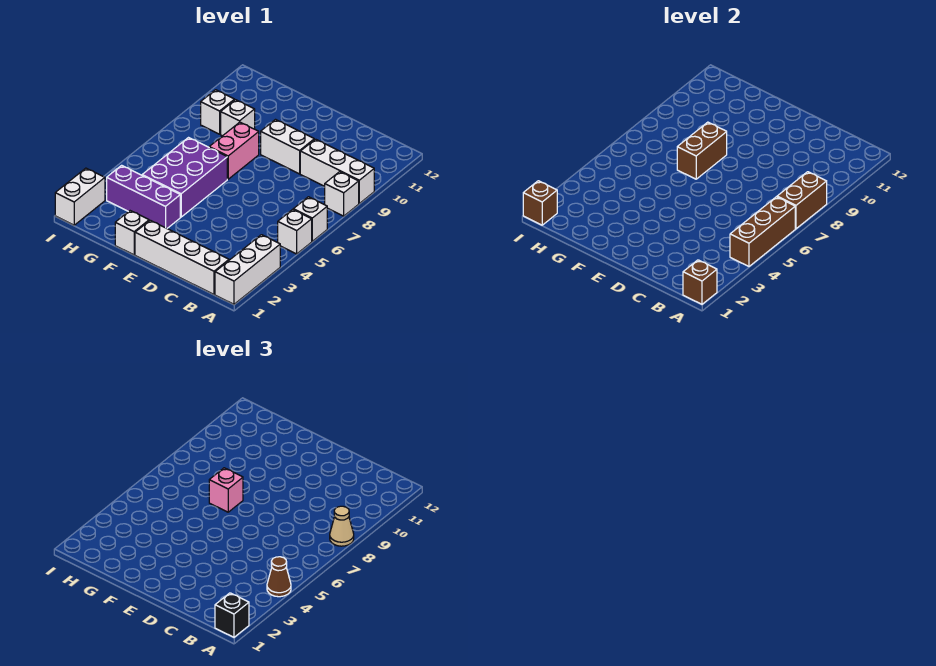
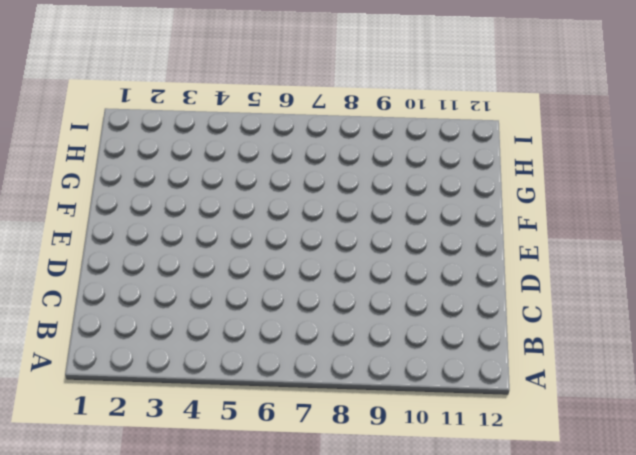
none -> white brick A1:A3 level 1
none -> white brick A5 level 1
none -> white brick A6 level 1

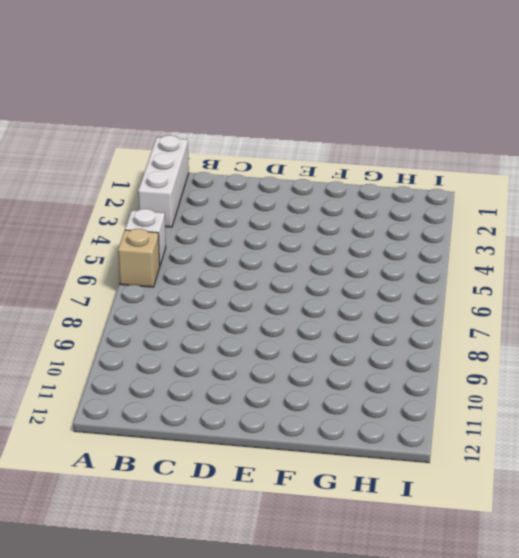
tan brick A6 level 1 -> white brick A6 level 1
none -> white brick A8 level 1
none -> white brick A9:C9 level 1
none -> white brick B1:E1 level 1

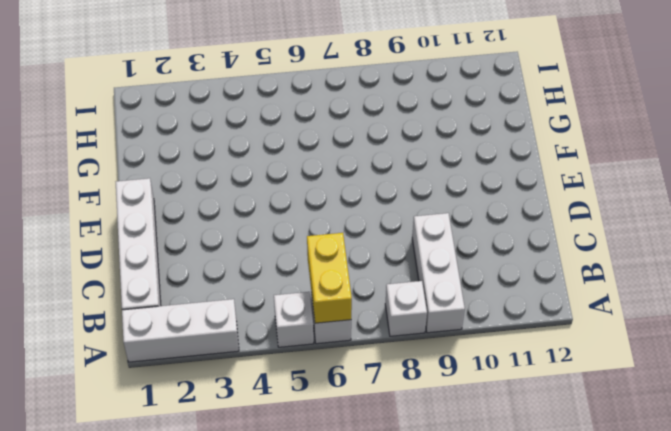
yellow brick A6:B6 level 2 -> brown brick A4:A6 level 2
none -> white brick D9:E9 level 1
none -> white brick F1 level 1
none -> purple brick F3:H3 level 1

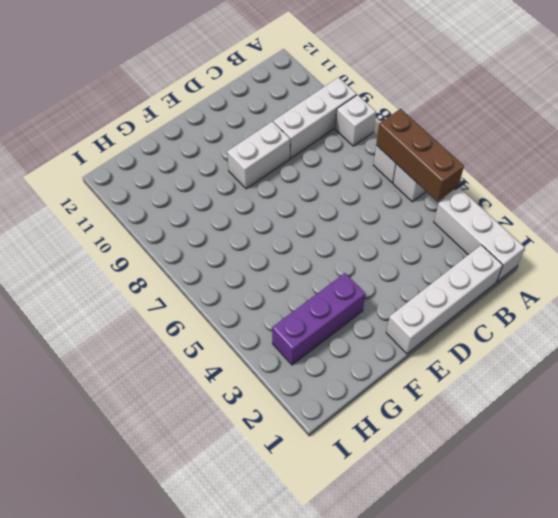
none -> white brick F1 level 1
none -> purple brick F4:G6 level 1
none -> pink brick F7:F8 level 1

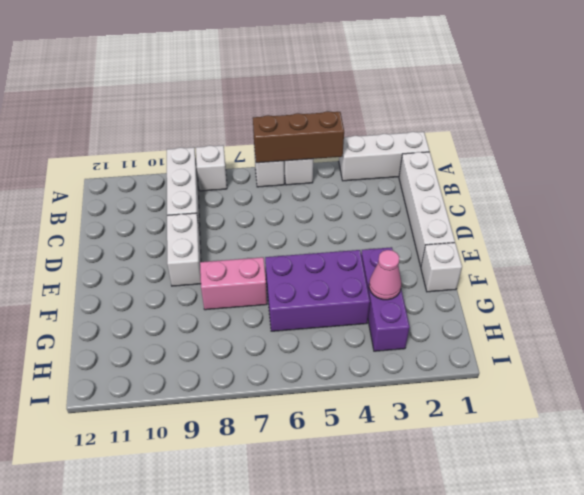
pink cone G3 level 2 -> none
none -> white brick G9 level 1
none -> white brick H9 level 1
none -> white brick I1:I2 level 1

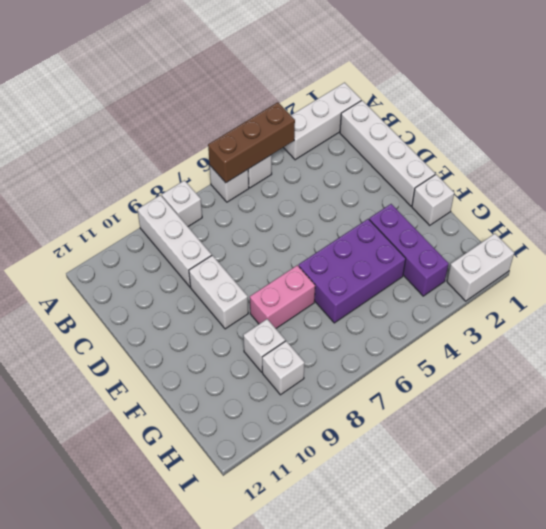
none -> brown brick A1 level 2
none -> brown brick A7:A8 level 2
none -> brown brick F7:F8 level 2

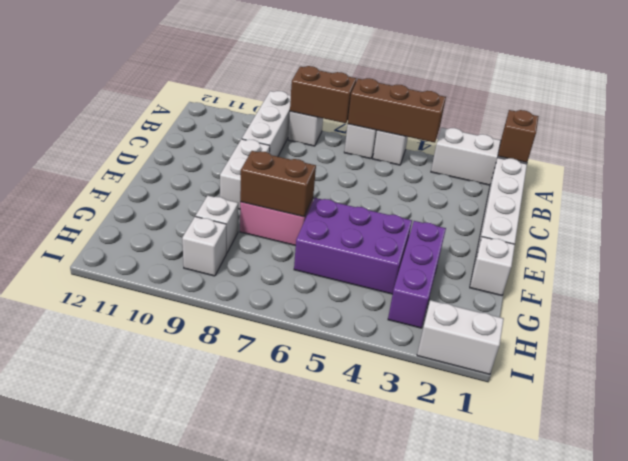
none -> brown brick I1 level 2
none -> black brick A1 level 3
none -> brown cone A4 level 3

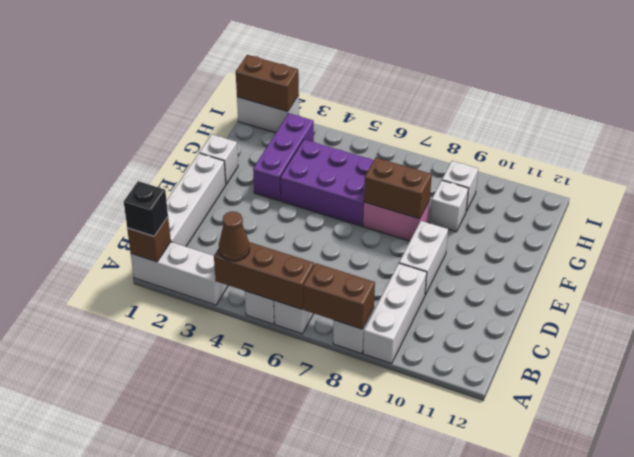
brown brick I1:I2 level 2 -> brown brick I1 level 2
none -> tan cone A8 level 3
none -> pink brick F7 level 3

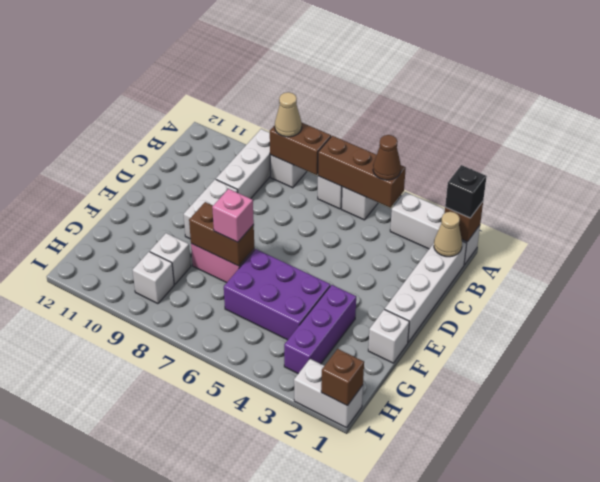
tan cone B1 level 2 -> none

